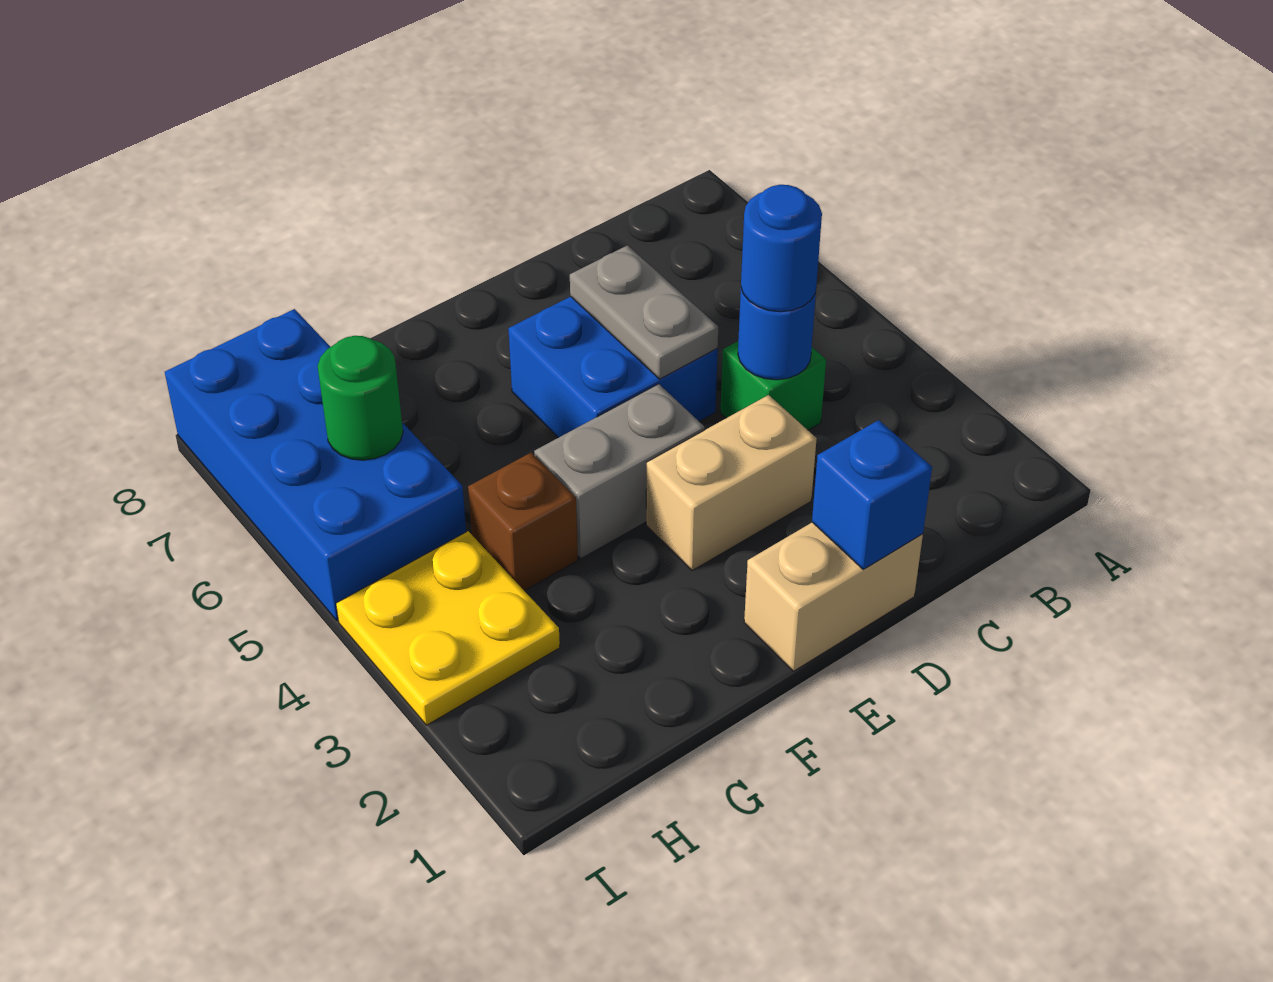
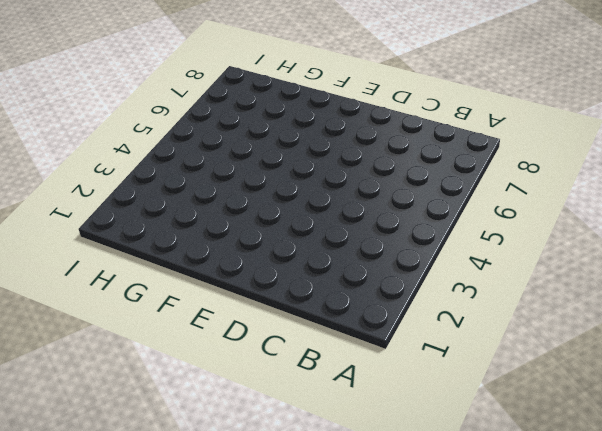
none -> green brick C4 level 1
none -> tan brick D1:E1 level 1
none -> tan brick D3:E3 level 1

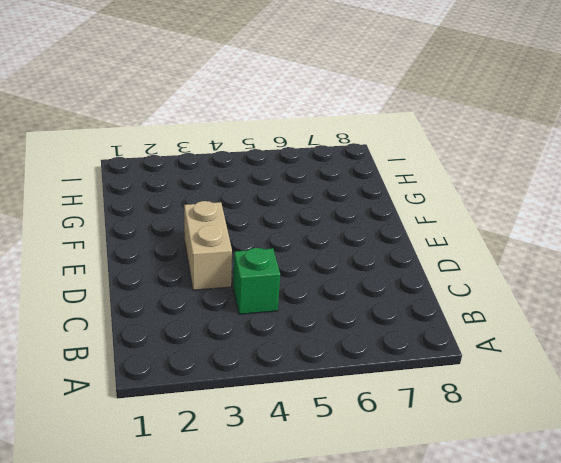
none -> tan brick D1:E1 level 1
none -> blue brick D5:E6 level 1
none -> grey brick E4:F4 level 1

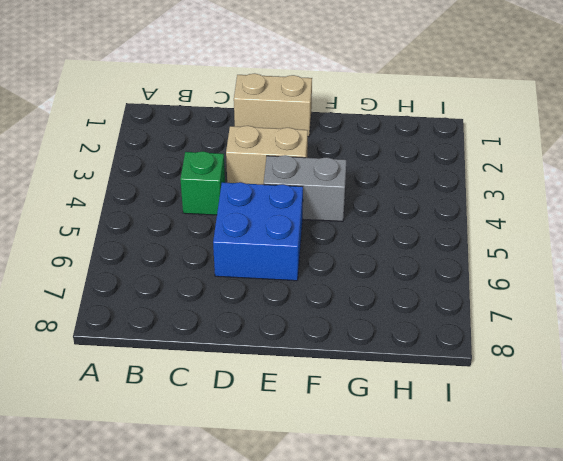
none -> brown brick G4 level 1
none -> yellow plate H3:I4 level 1
none -> blue brick H5:I8 level 1

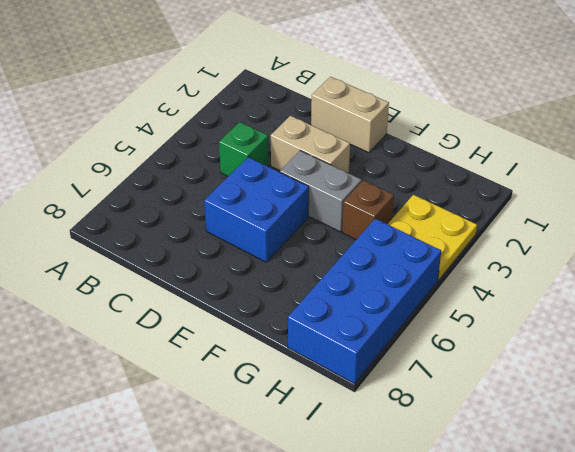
none -> blue round brick C4 level 2
none -> blue brick D1 level 2
none -> grey plate D5:D6 level 2

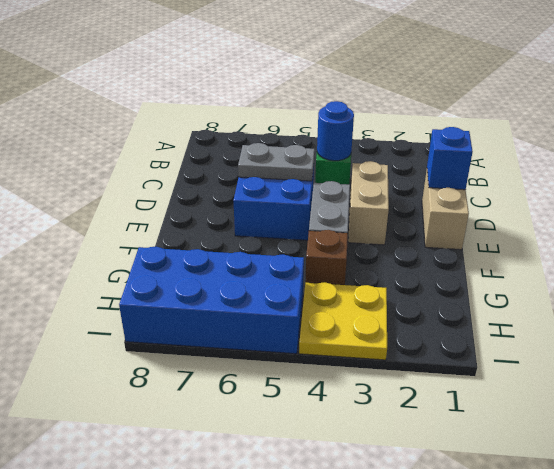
none -> green round brick H6 level 2
none -> blue round brick C4 level 3

